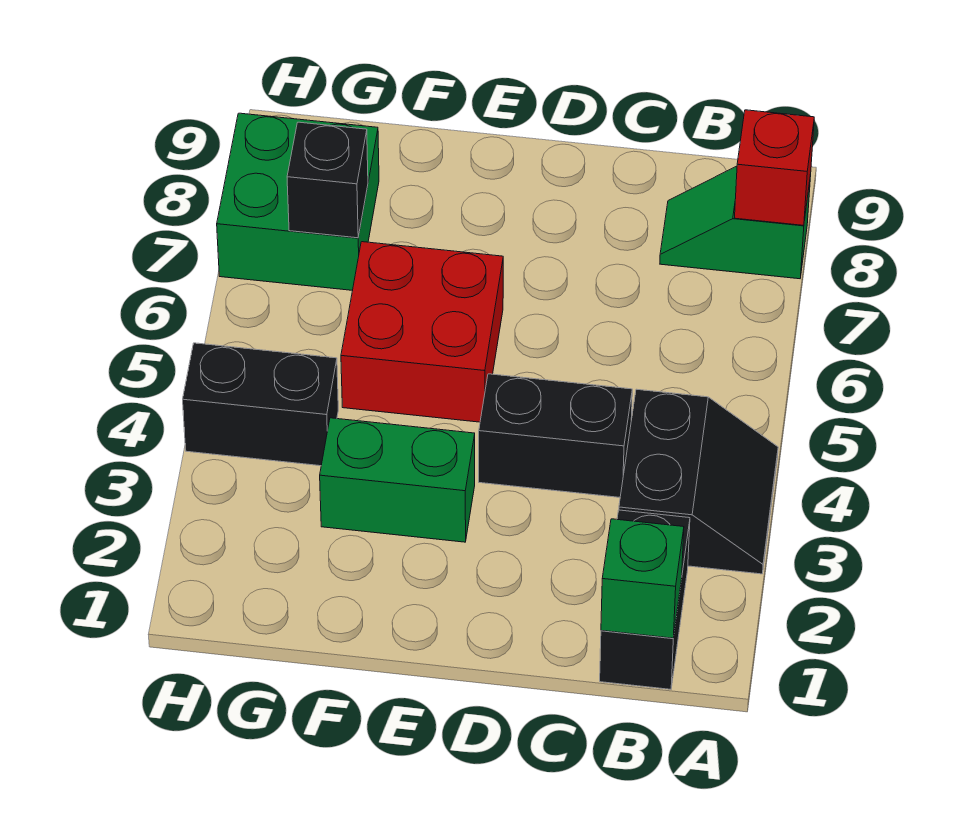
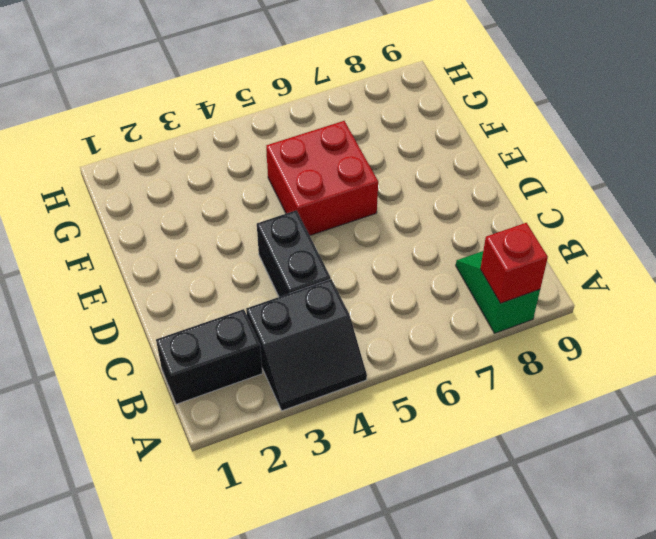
none -> green brick E3:F3 level 1
none -> black brick G4:H4 level 1

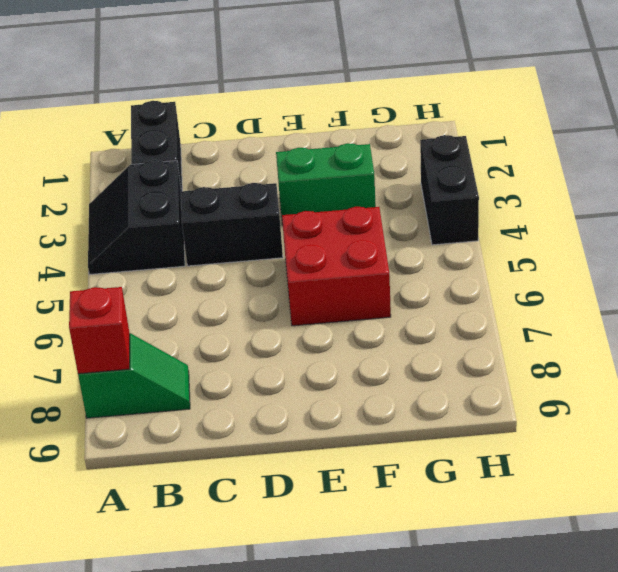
black brick H3:H4 level 1 -> black brick G4:H4 level 1
none -> green brick G7:H8 level 1
none -> green brick B1 level 2

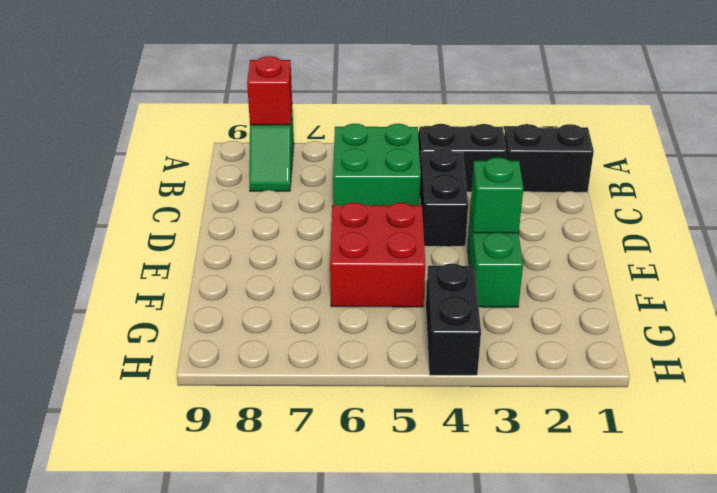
green brick B5:C6 level 1 -> green brick G7:H8 level 1
green brick E3 level 2 -> green brick B1 level 2
none -> black brick G7 level 2

